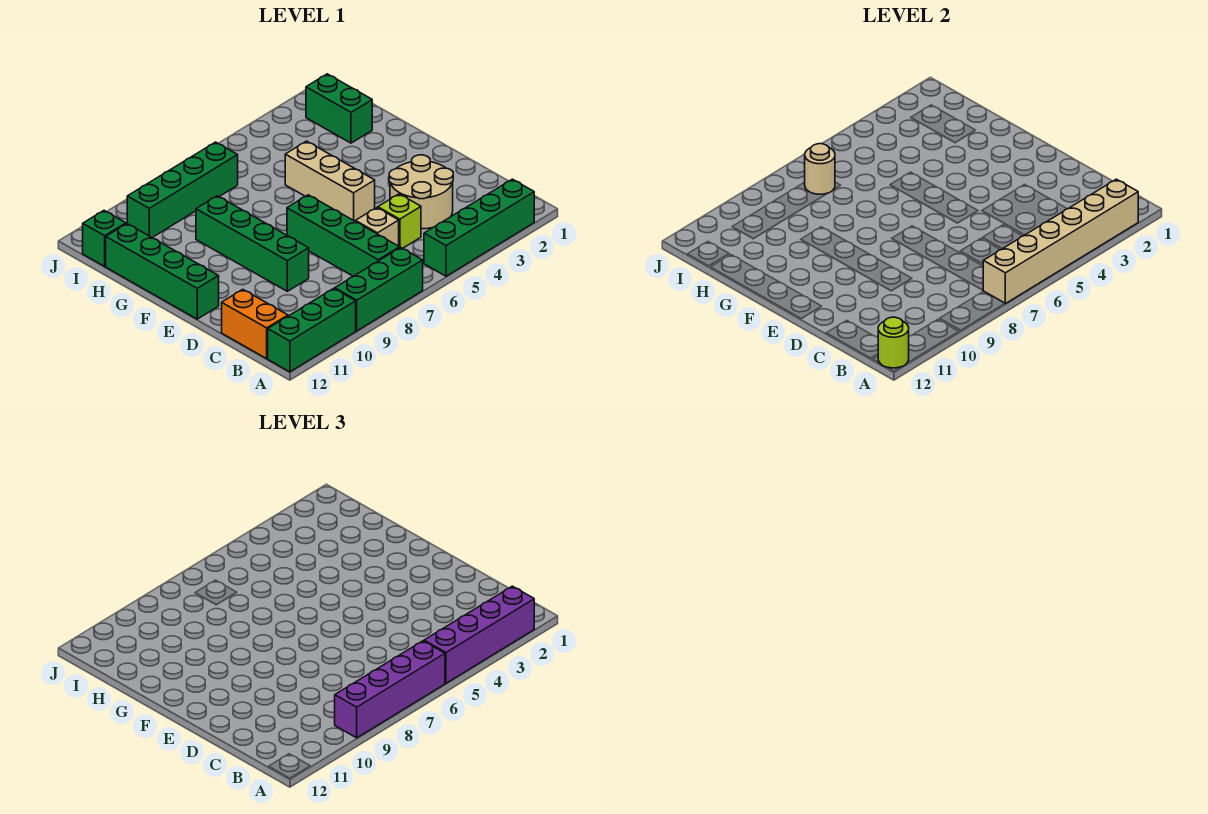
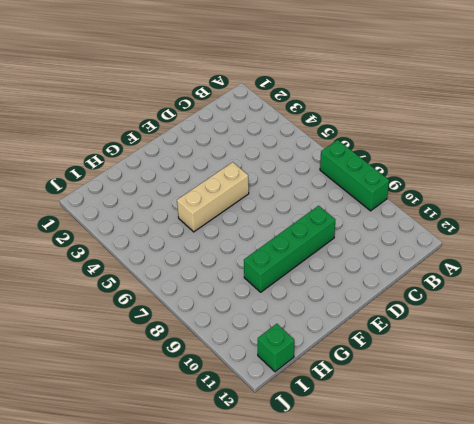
none -> green brick A2:A5 level 1
none -> green brick A10:A12 level 1
none -> green brick B7:E7 level 1

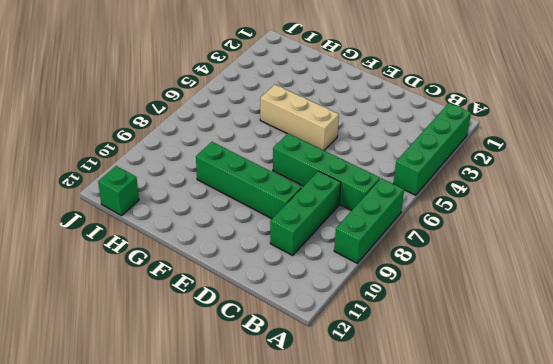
green brick C8:C10 level 1 -> green brick A10:A12 level 1
none -> orange brick B12:C12 level 1
none -> tan round brick C3:D4 level 1
none -> lime brick C5 level 1

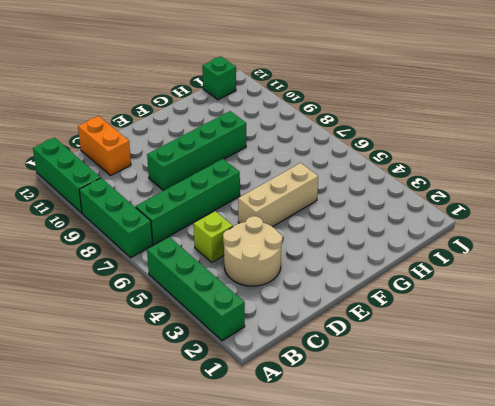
orange brick C11:C12 level 1 -> orange brick B12:C12 level 1
none -> tan brick C6 level 1
none -> green brick E12:H12 level 1
none -> green brick H2:I2 level 1

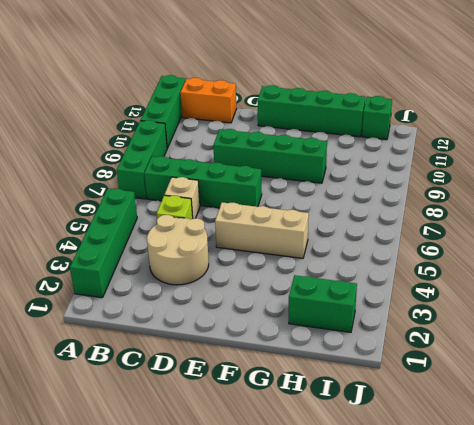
none -> green brick I7:I10 level 1
none -> tan brick A2:A7 level 2
none -> lime round brick A12 level 2

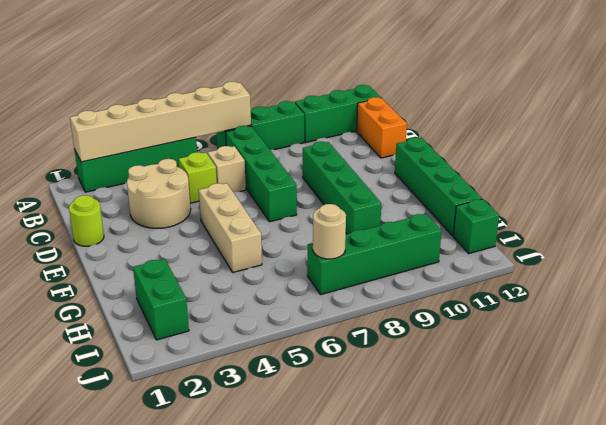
lime round brick D1 level 1 -> lime round brick A12 level 2
none -> purple brick A2:A5 level 3
none -> purple brick A6:A9 level 3

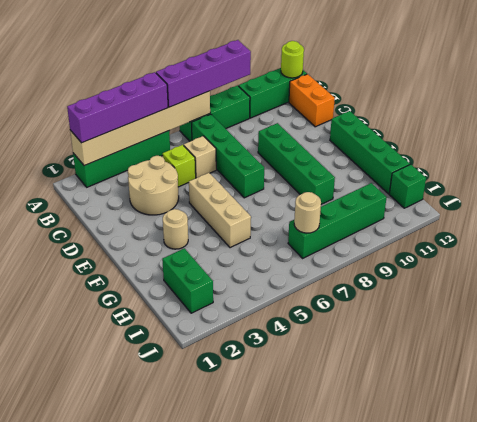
tan round brick F3 level 1 -> none

